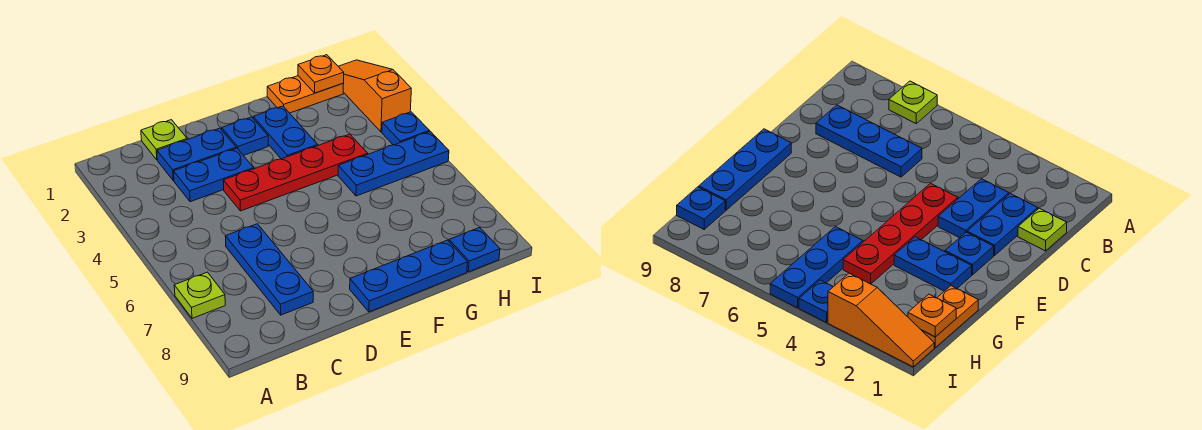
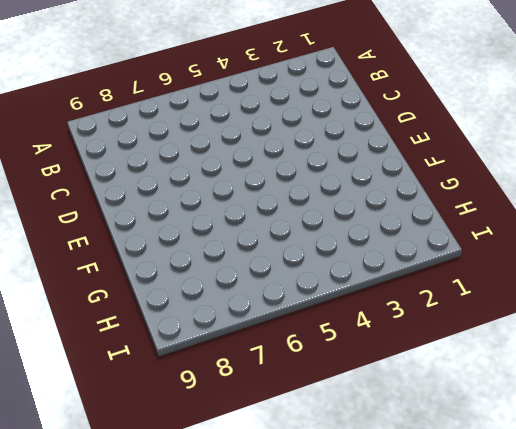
none -> lime plate A7 level 1
none -> lime plate C1 level 1
none -> blue plate C2:D2 level 1

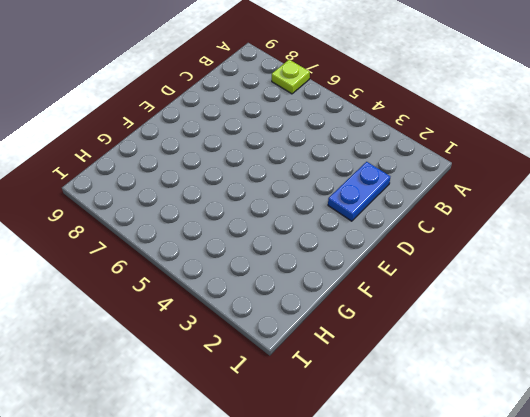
none -> lime plate C1 level 1
none -> blue plate C3:D3 level 1
none -> blue plate C6:C8 level 1

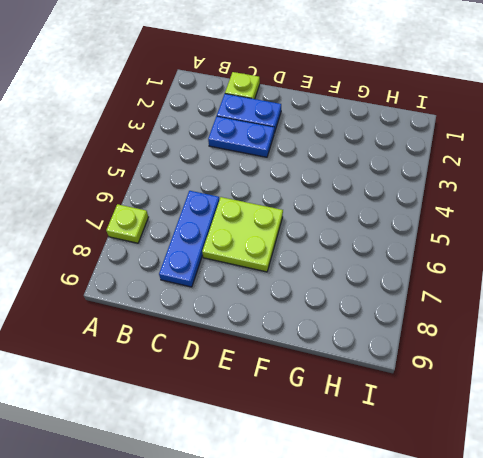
lime plate D6:E7 level 1 -> none
none -> red plate D4:G4 level 1
none -> blue plate E2 level 1
none -> blue plate E9:G9 level 1

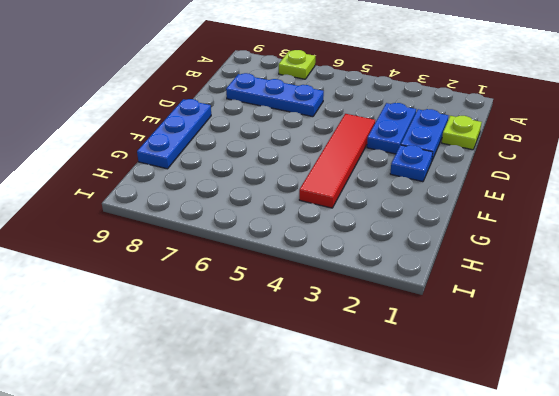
red tile D4:G4 level 1 -> red plate D4:G4 level 1
none -> blue plate F2:F3 level 1
none -> orange plate G1:H1 level 1
none -> blue plate G5:I5 level 1

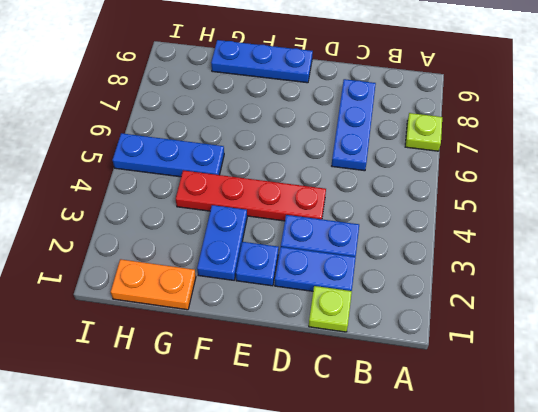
none -> blue plate H9 level 1
none -> orange slope I1:I3 level 1 top 3
none -> blue plate I4 level 1

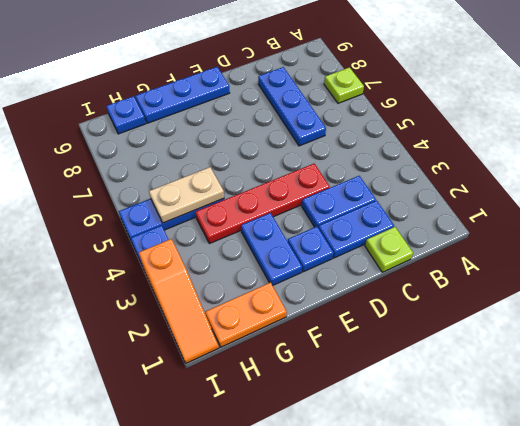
tan plate G5:H5 level 2 -> none
none -> orange plate H1 level 2

